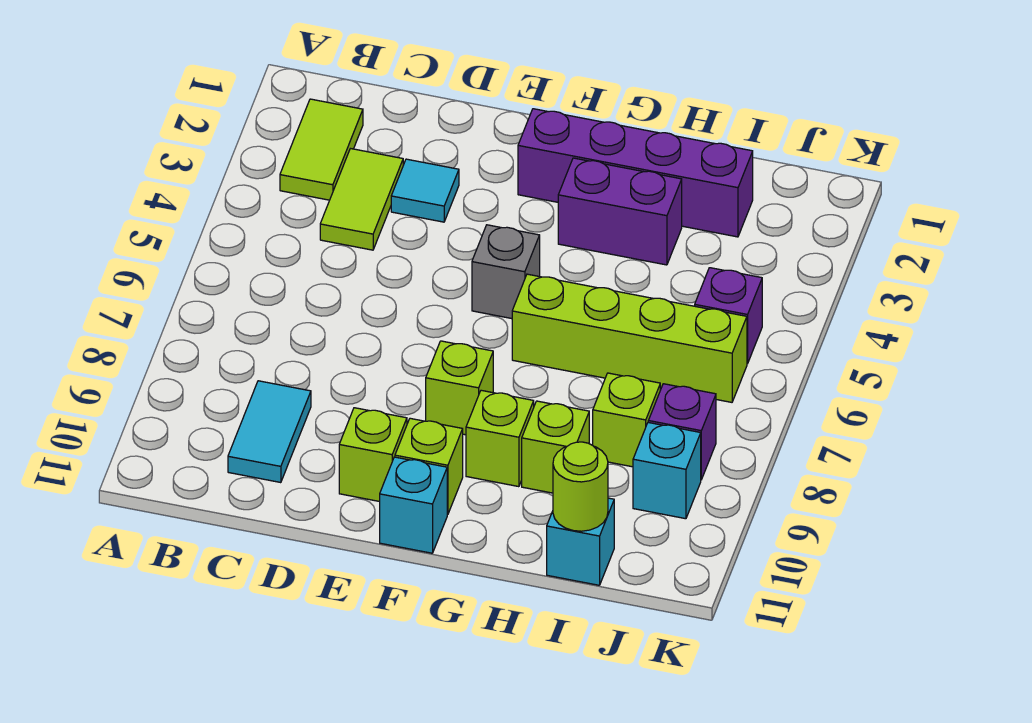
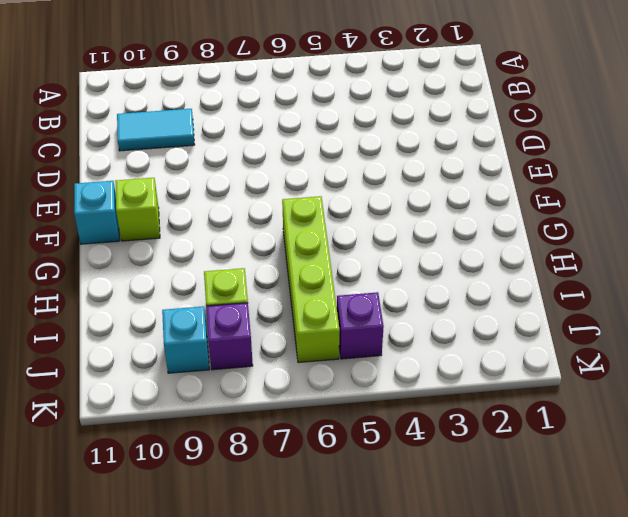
none -> lime tile B2:B3 level 1
none -> lime tile C3:C4 level 1
none -> cyan tile D3 level 1

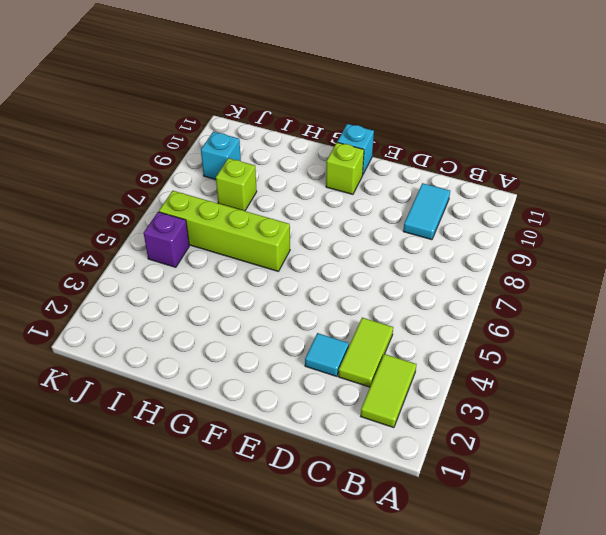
none -> lime brick E10 level 1
none -> purple brick F2:I2 level 1
none -> grey brick F5 level 1

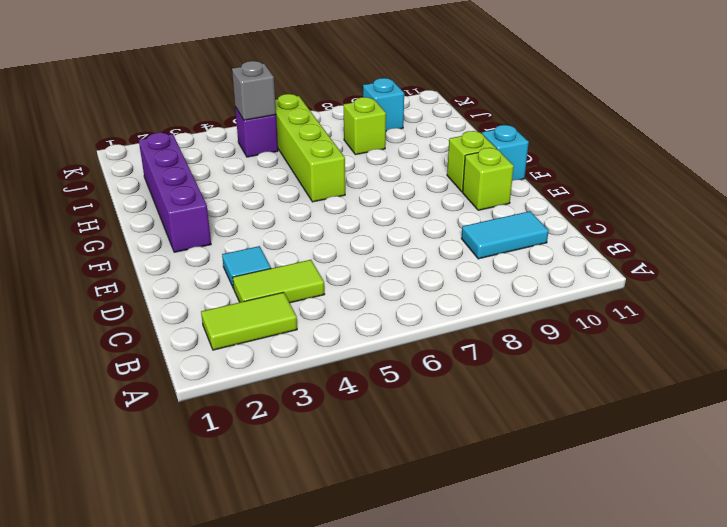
grey brick J5 level 2 -> grey brick F5 level 1
none -> lime brick F8 level 1
none -> purple brick G3:H3 level 1
none -> lime brick G9 level 1

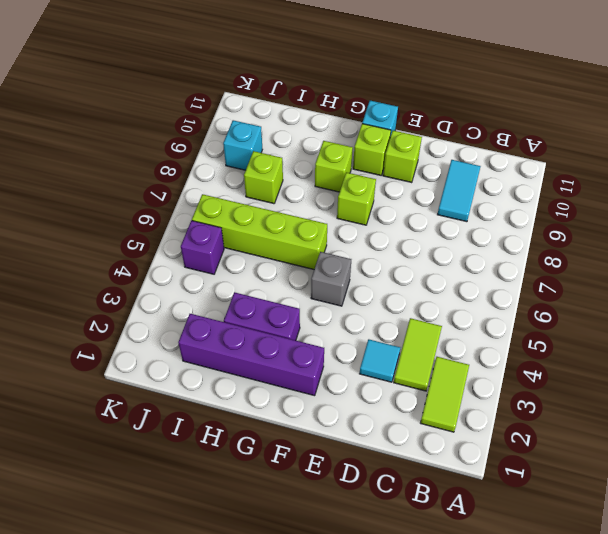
none -> lime brick H9 level 1
none -> cyan brick I11 level 1
none -> purple brick J8 level 1

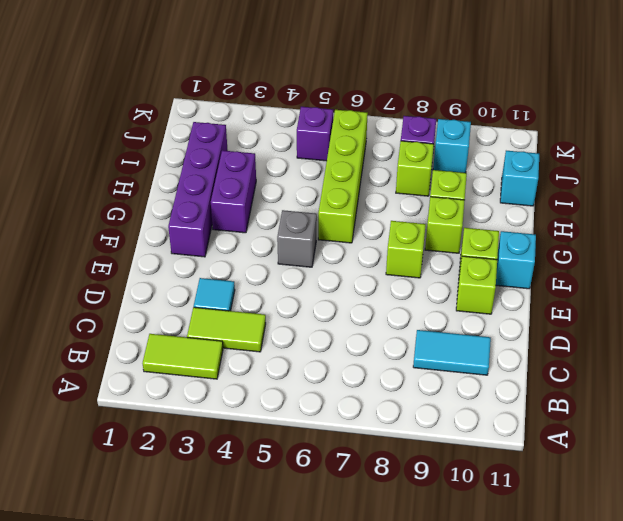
none -> lime round brick I11 level 2

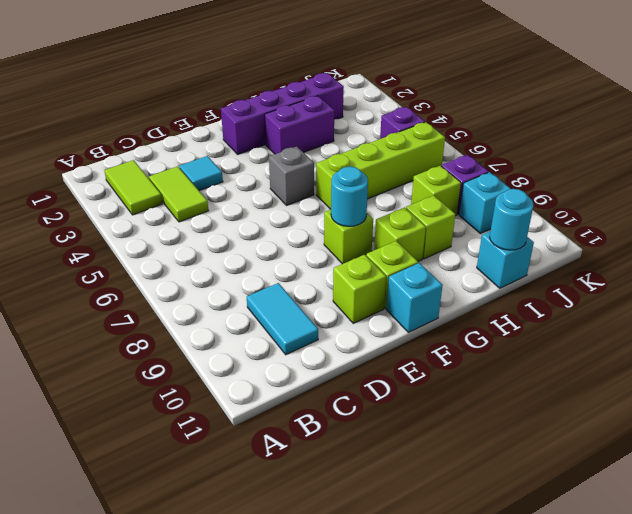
cyan round brick F8 level 2 -> none
cyan round brick I11 level 2 -> lime round brick I11 level 2

